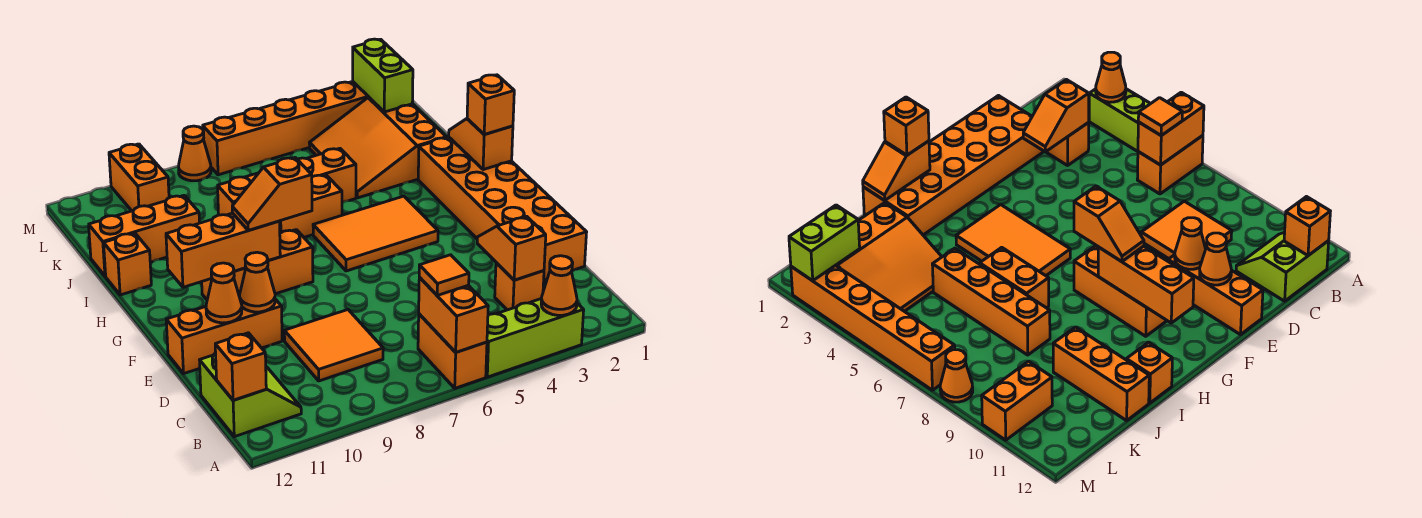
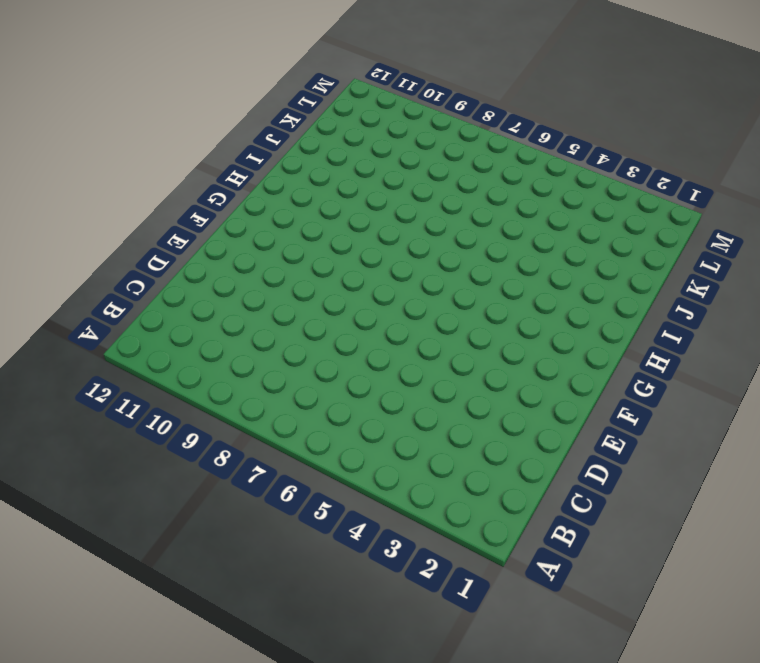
none -> lime brick A3:A5 level 1
none -> orange brick A6:B6 level 1
none -> lime slope B11:C12 level 1 top 12

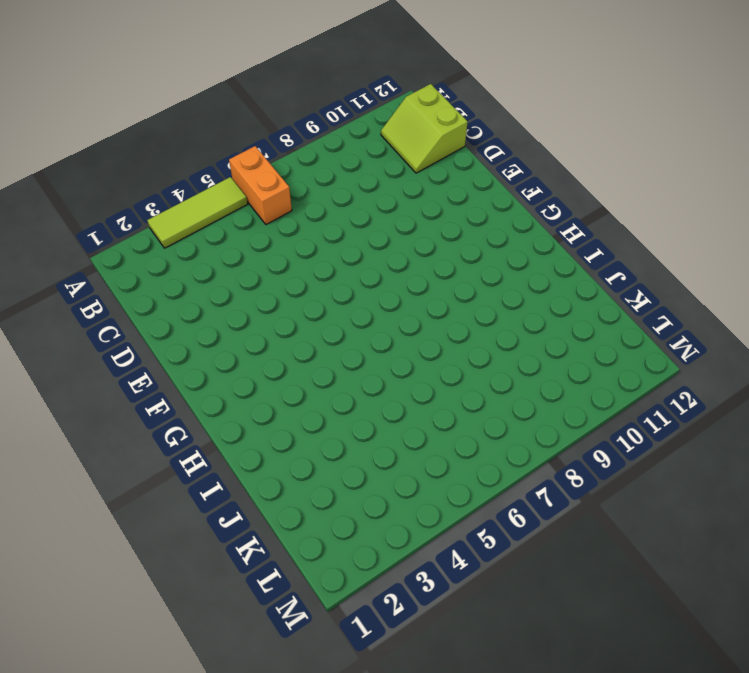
lime tile A3:A5 level 1 -> lime brick A3:A5 level 1
none -> orange brick C3 level 1
none -> orange tile C8:D9 level 1
none -> orange brick D1:I2 level 1

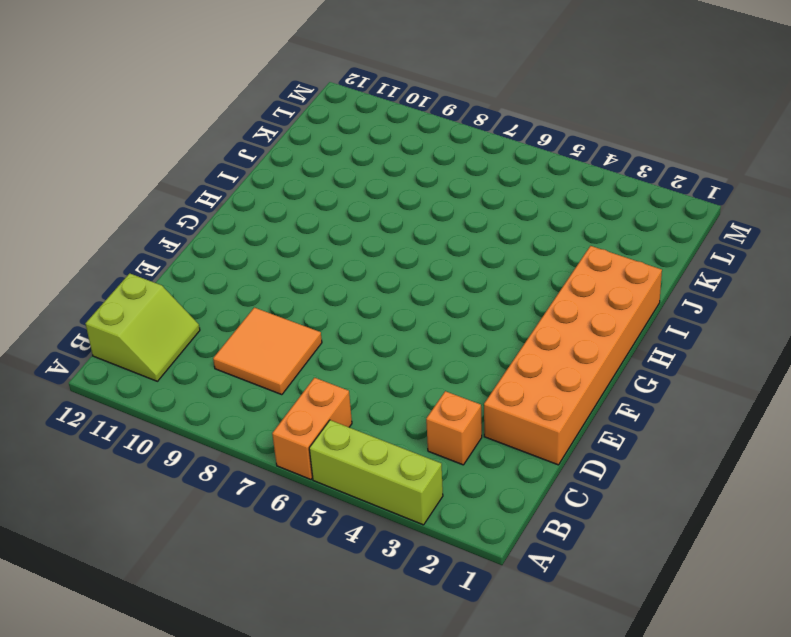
none -> orange brick E10:E12 level 1
none -> orange tile G4:H6 level 1
none -> orange brick G8:G10 level 1

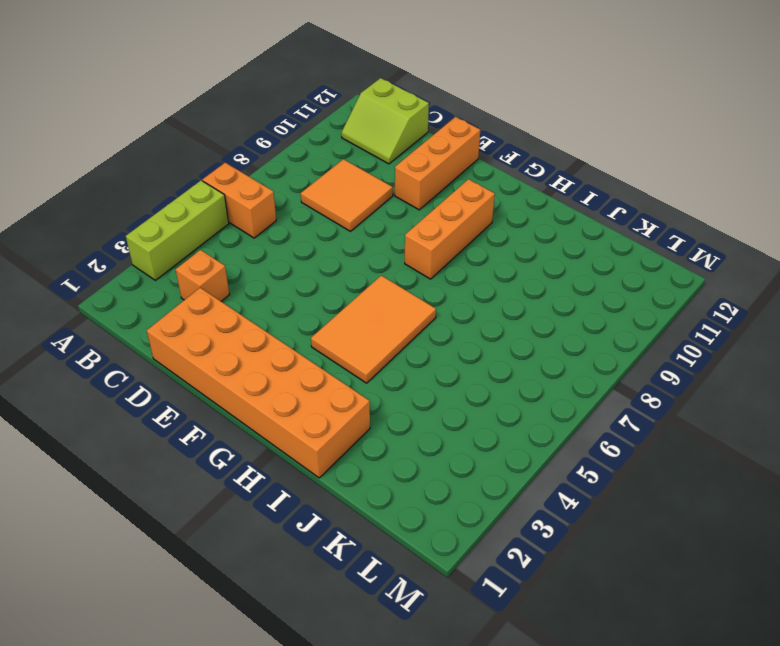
none -> orange brick I6:I7 level 1
none -> orange brick I12 level 1
none -> orange slope J2:L4 level 1 top 2

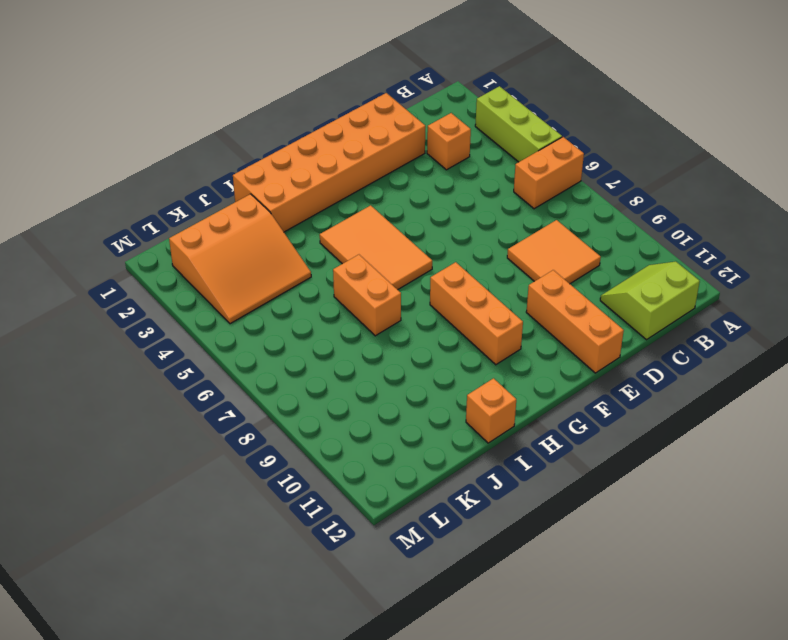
none -> orange brick J5:J8 level 1
none -> orange brick J10:J12 level 1
none -> orange brick L10:M10 level 1

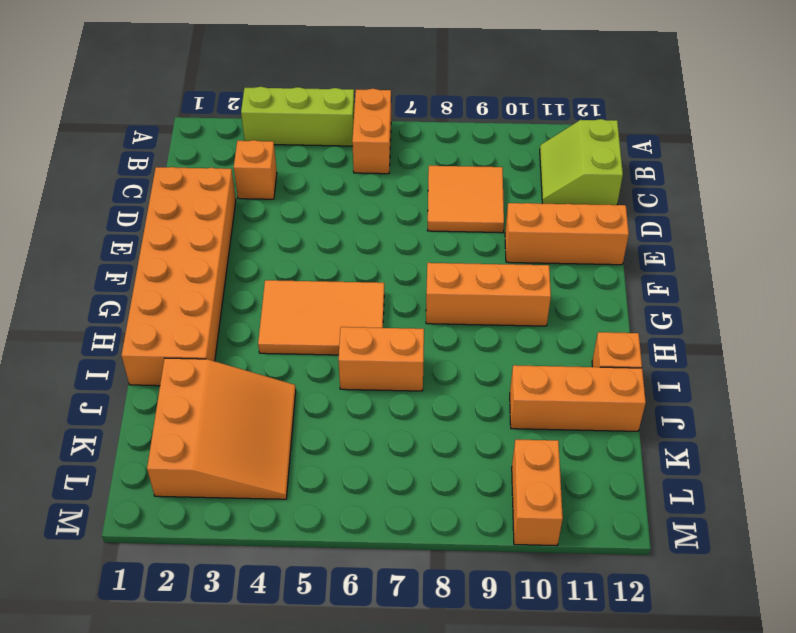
none -> orange brick J5:J8 level 1
none -> orange brick M2:M7 level 1
none -> orange cone M8 level 1

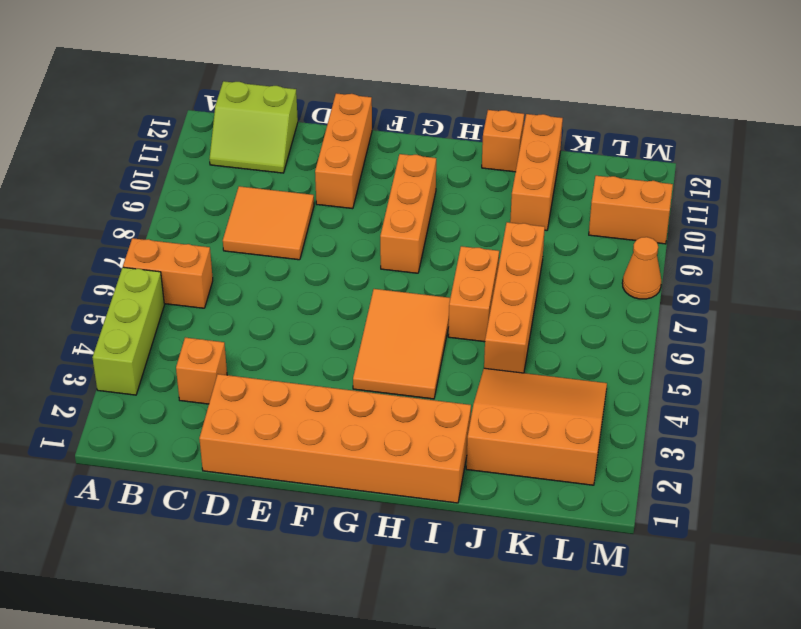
none -> orange brick M2:M7 level 1
none -> orange cone A3 level 2
none -> orange brick A6:B6 level 2

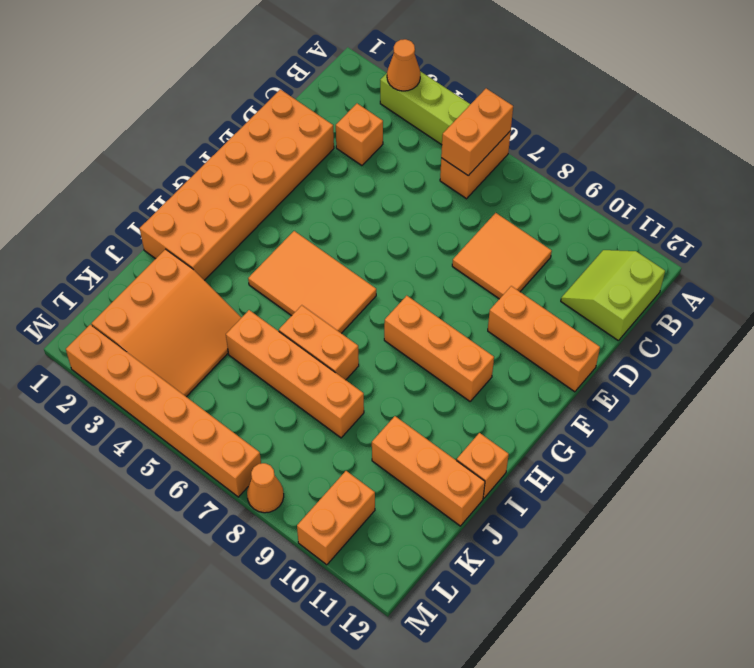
none -> orange brick B12 level 2
none -> orange slope C3:D3 level 2 top C
none -> orange cone E10 level 2

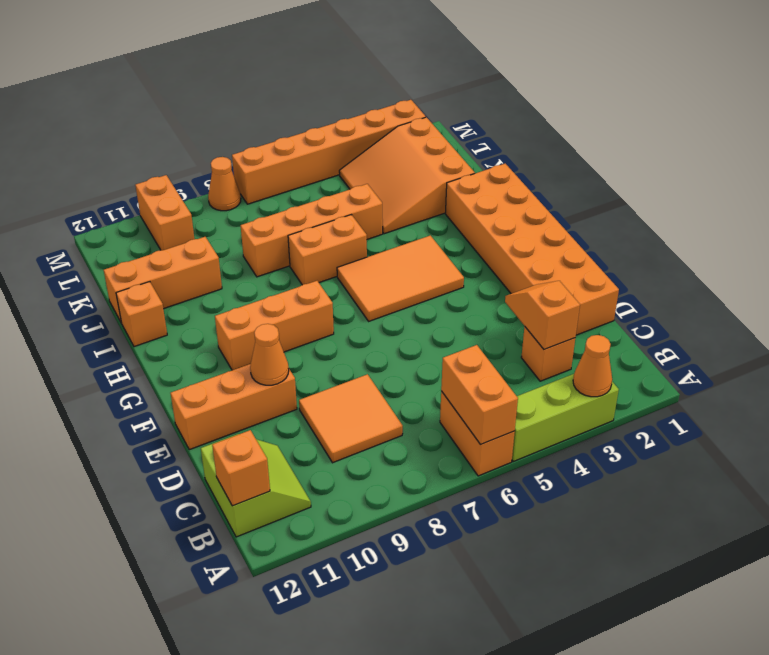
none -> orange cone E11 level 2
none -> orange brick G9:G11 level 2
none -> orange slope H1:I1 level 2 top H

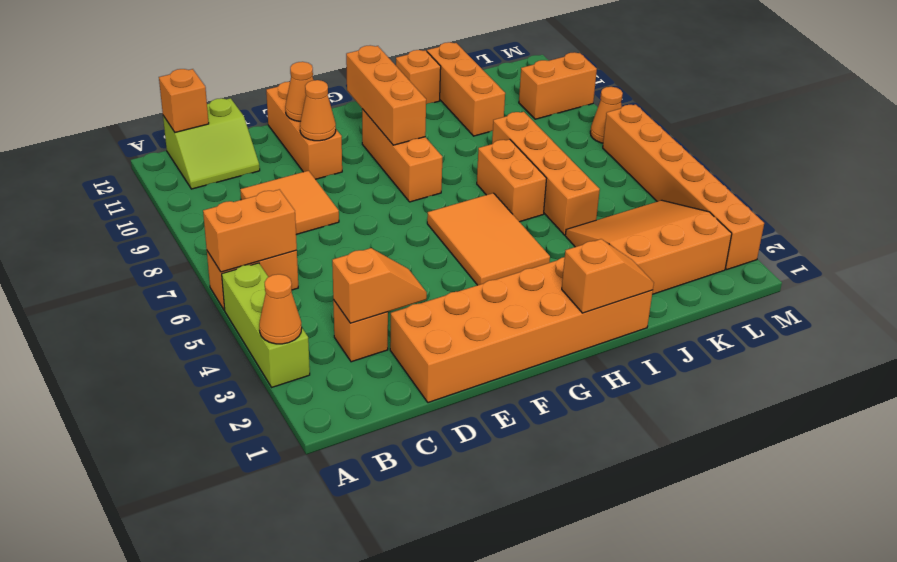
none -> lime brick L2:M2 level 2
none -> orange tile B6 level 3
none -> orange slope G8:G9 level 3 top 8

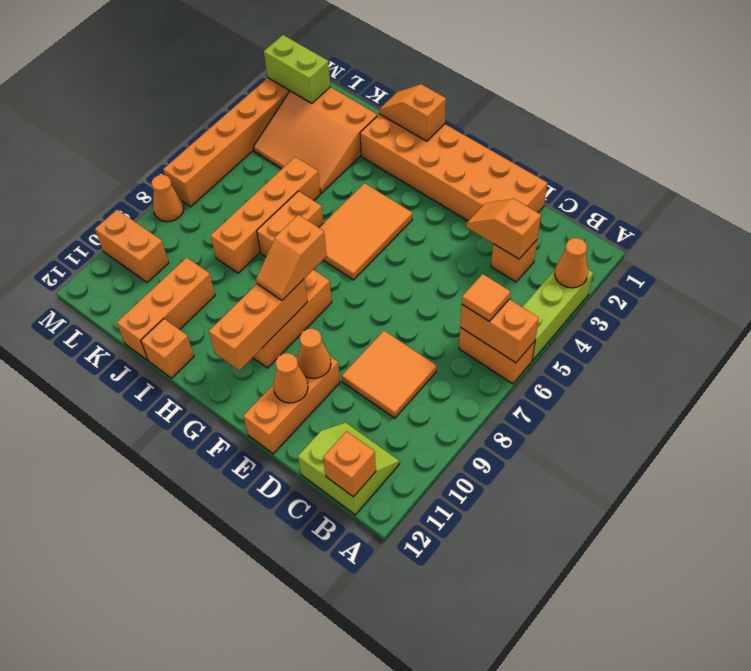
none -> orange brick H1 level 3

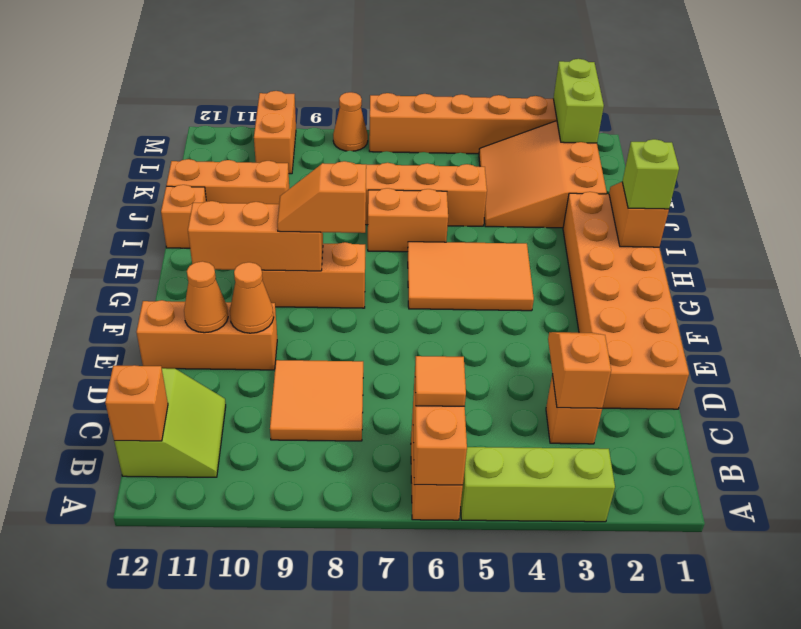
lime brick H1 level 3 -> orange brick H1 level 3
none -> orange cone A3 level 2

